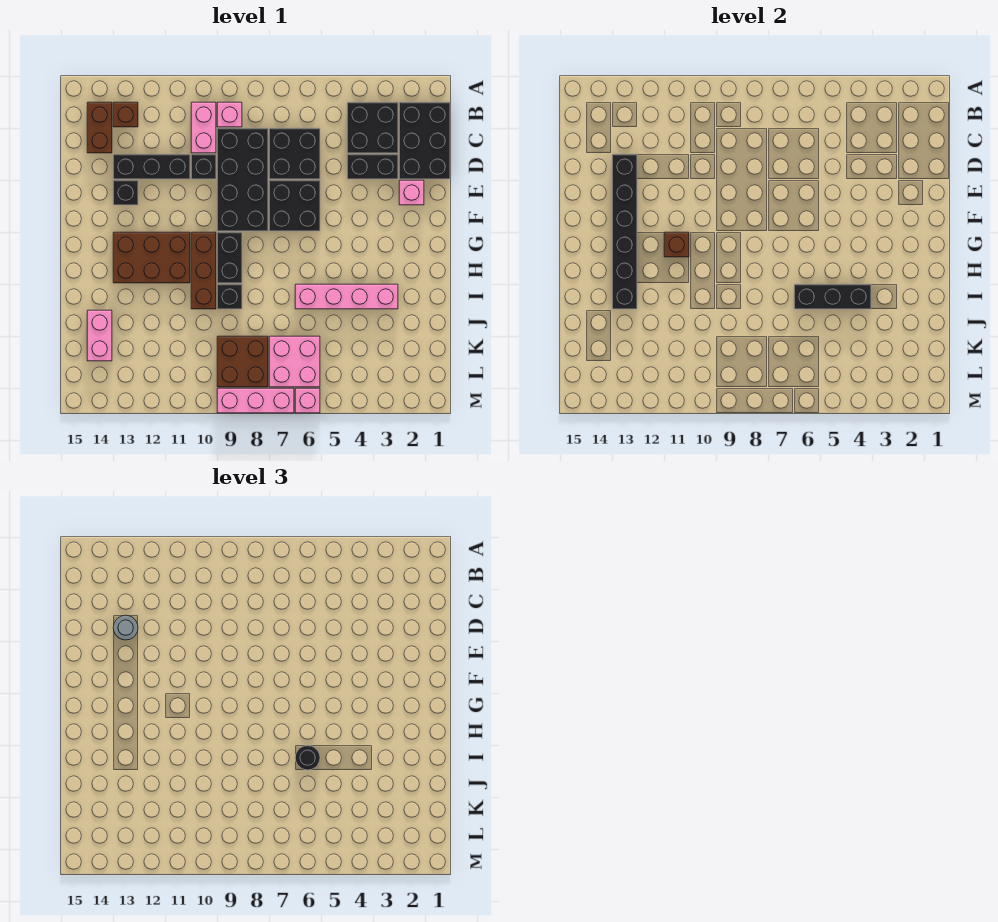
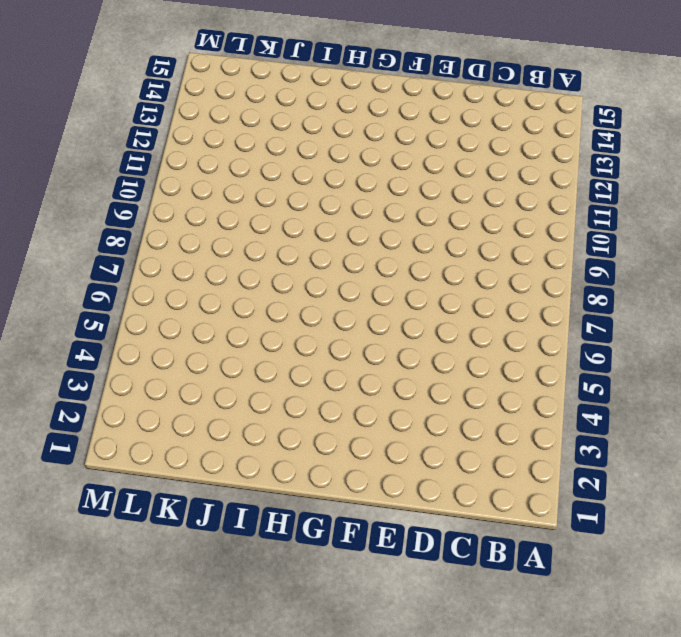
none -> black brick B1:D2 level 1
none -> black brick B3:C4 level 1
none -> pink brick B9 level 1

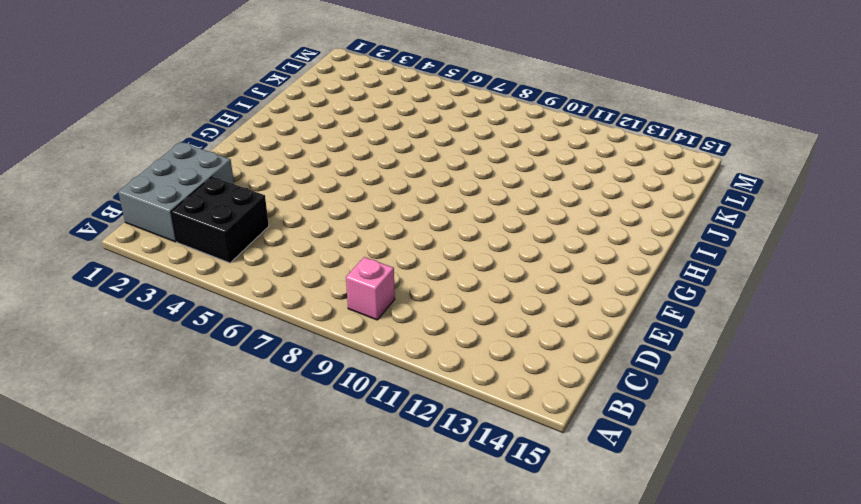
grey brick B1:D2 level 1 -> black brick B1:D2 level 1
none -> pink brick B10:C10 level 1
none -> brown brick B13 level 1
none -> brown brick B14:C14 level 1

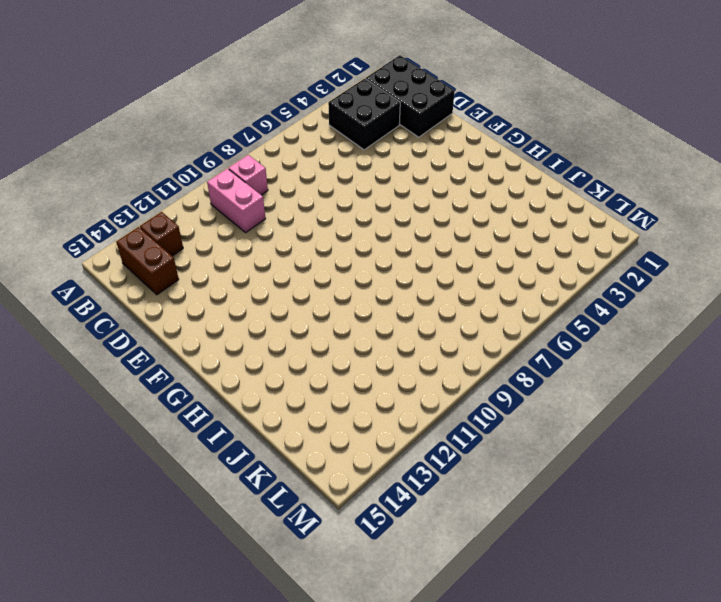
none -> black brick C6:D7 level 1
none -> black brick C8:F9 level 1
none -> black brick D3:D4 level 1

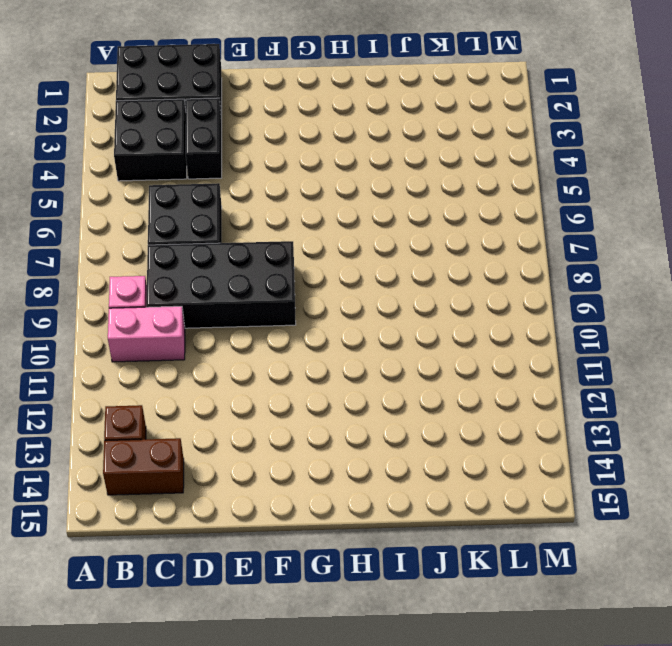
none -> black brick D10 level 1
none -> black brick D11:D13 level 1
none -> pink brick E2 level 1

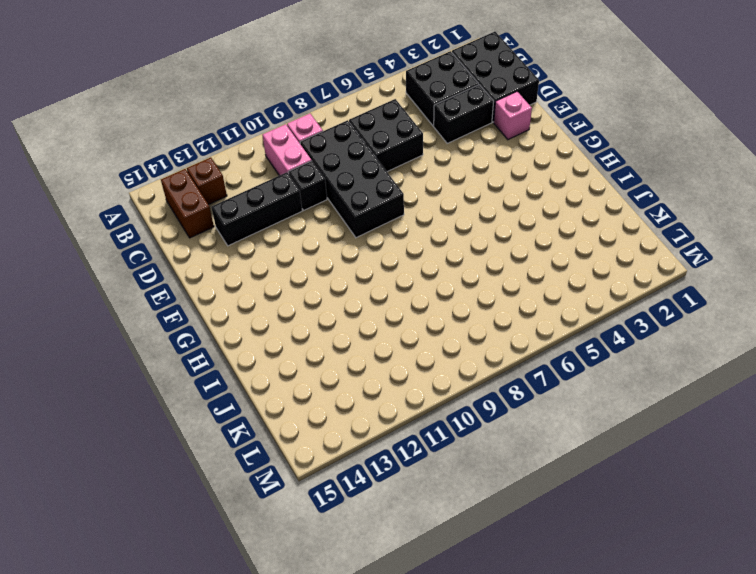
none -> black brick E6:F7 level 1
none -> black brick E13 level 1
none -> black brick G9:H9 level 1

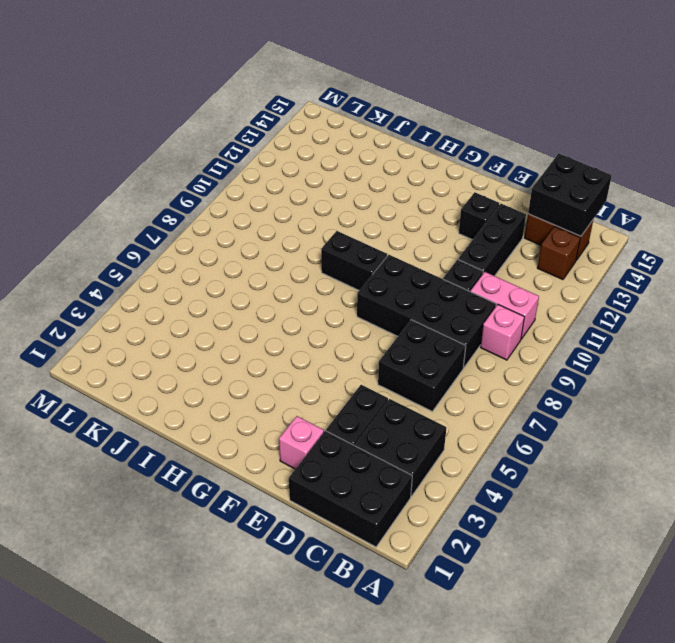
black brick B14:C15 level 2 -> black brick E6:F7 level 1
none -> brown brick G10:I10 level 1
none -> brown brick G11:H13 level 1
none -> pink brick I3:I6 level 1

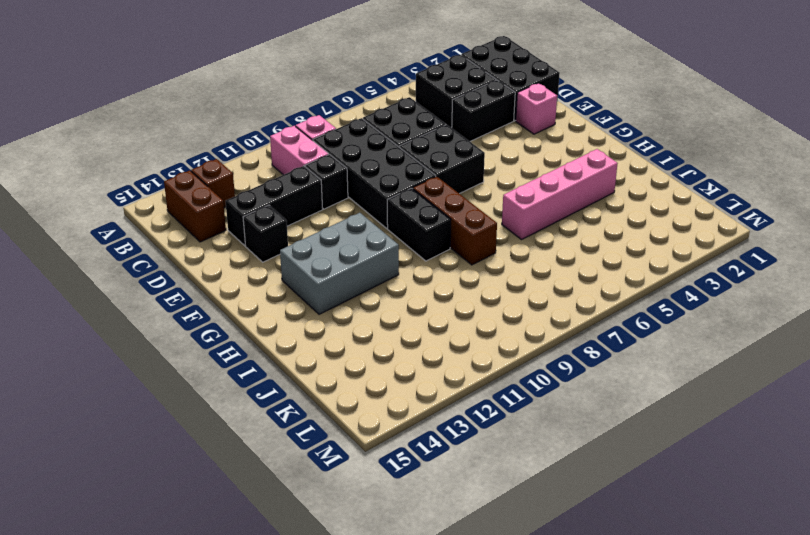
brown brick G8:I8 level 1 -> brown brick G10:I10 level 1
grey brick G11:H13 level 1 -> brown brick G11:H13 level 1
none -> black brick I9 level 1
none -> pink brick J14:K14 level 1
none -> pink brick K6:L7 level 1

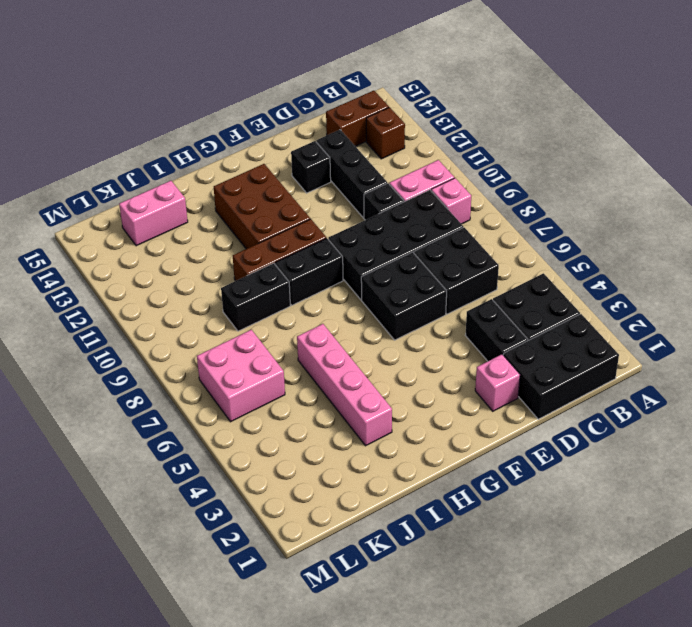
black brick I9:J9 level 1 -> black brick I9 level 1
none -> brown brick K8:L9 level 1
none -> pink brick M6 level 1
none -> pink brick M7:M9 level 1

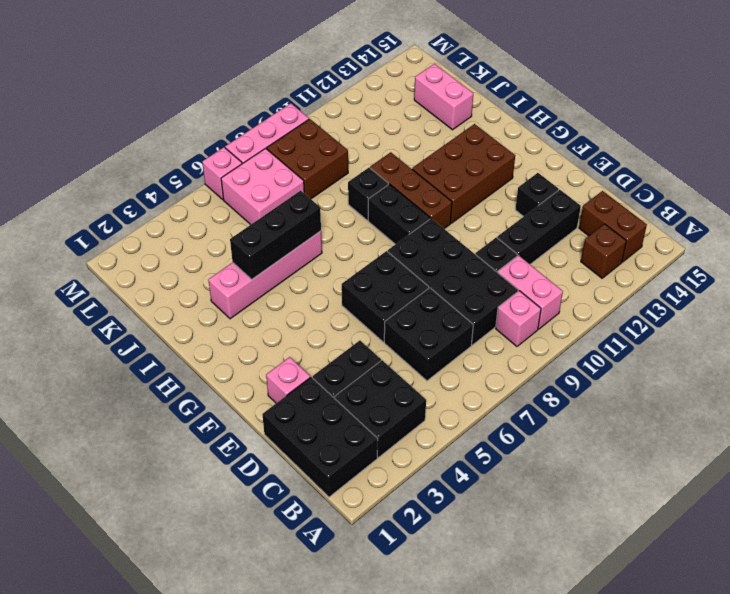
none -> black brick D13:I13 level 2
none -> brown brick G11 level 2
none -> grey round brick D13 level 3

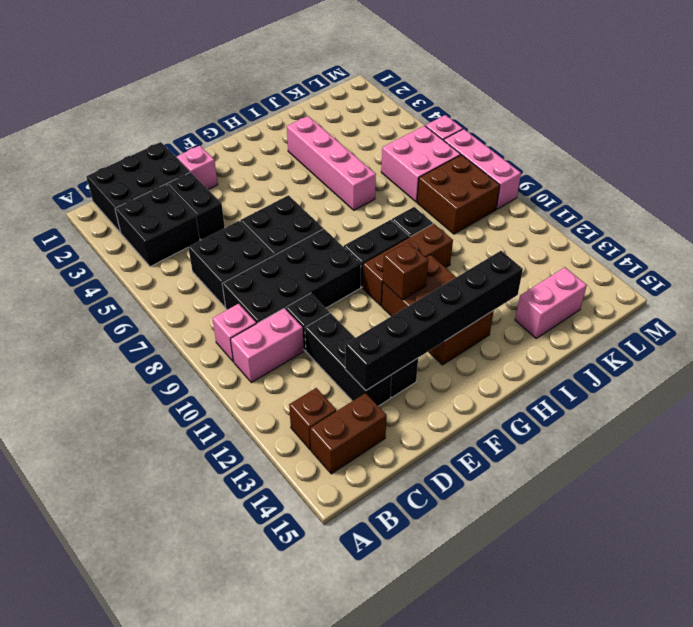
none -> black brick I4:I6 level 2
none -> grey round brick D13 level 3
none -> black round brick I6 level 3

